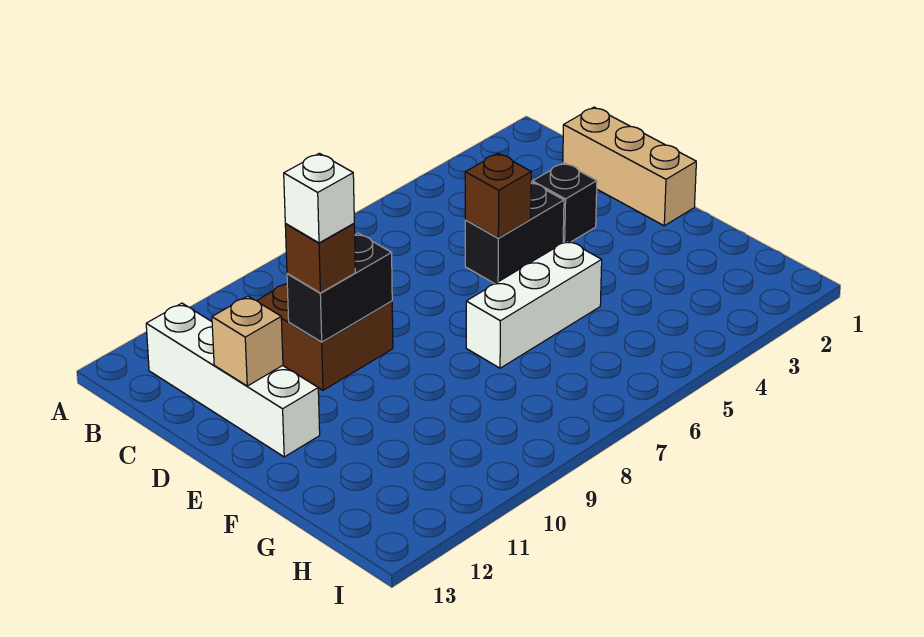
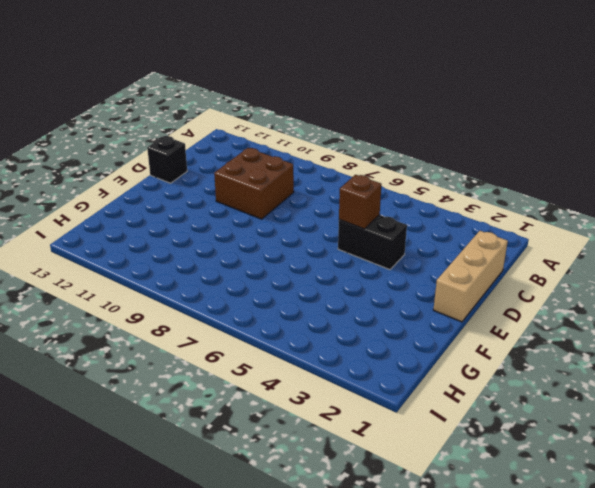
black brick D13 level 1 -> black brick D3 level 1
none -> white brick B12:E12 level 1
none -> white brick F5:F7 level 1

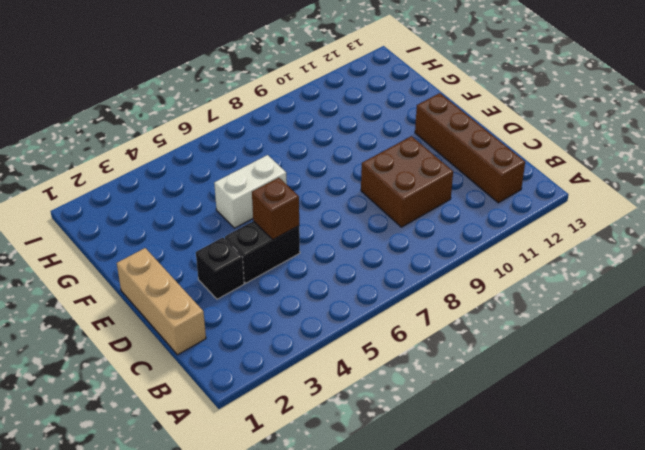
brown brick B12:E12 level 1 -> white brick B12:E12 level 1
white brick F5:F6 level 1 -> white brick F5:F7 level 1
none -> black brick D9:D10 level 2
none -> tan brick D12 level 2

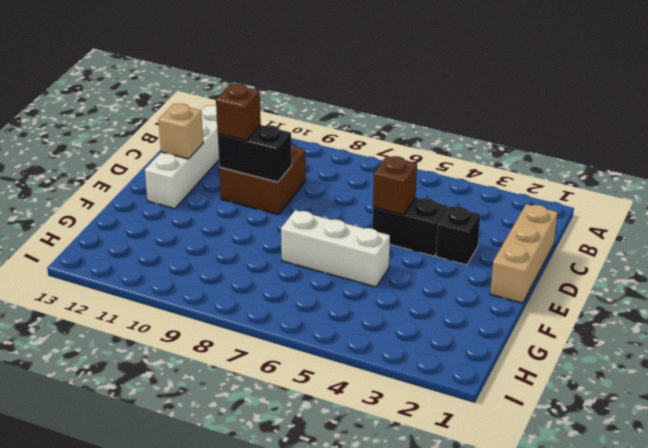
none -> white brick D10 level 4

